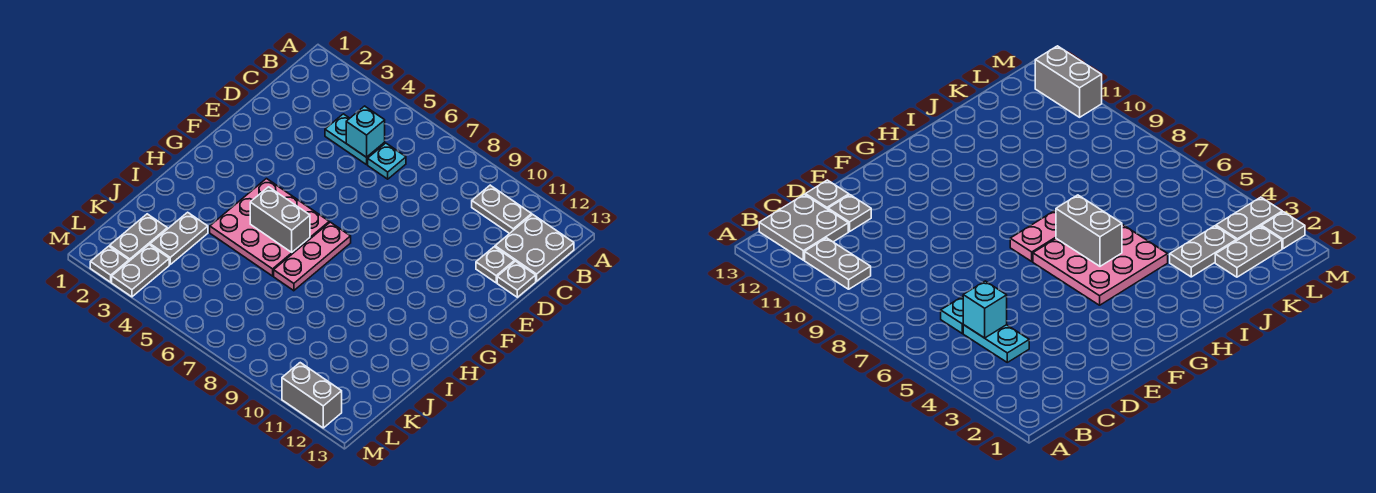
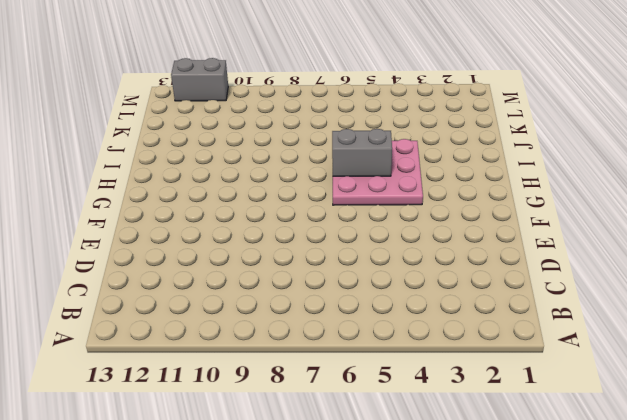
none -> grey plate B10:B11 level 1
none -> grey plate B12:C13 level 1
none -> cyan plate C4:C5 level 1

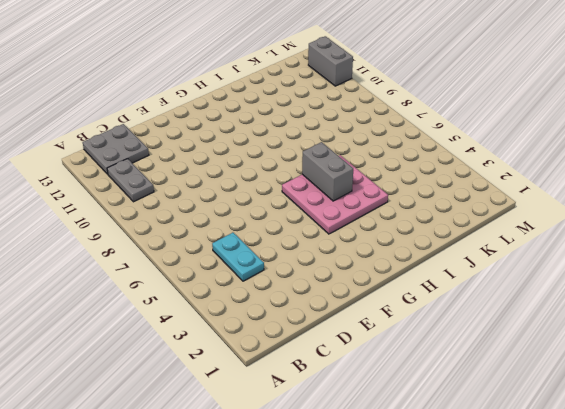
none -> cyan plate C6 level 1
none -> grey plate D12 level 1
none -> grey plate D13 level 1

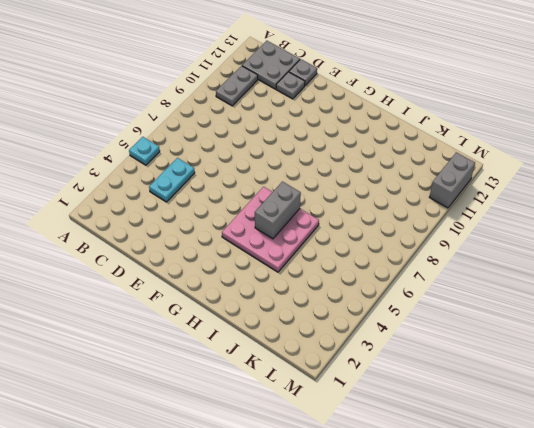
cyan plate A5 level 1 -> cyan plate C6 level 1
none -> pink plate G7:I7 level 1
none -> grey plate J3:K3 level 1
none -> grey plate K2:L2 level 1

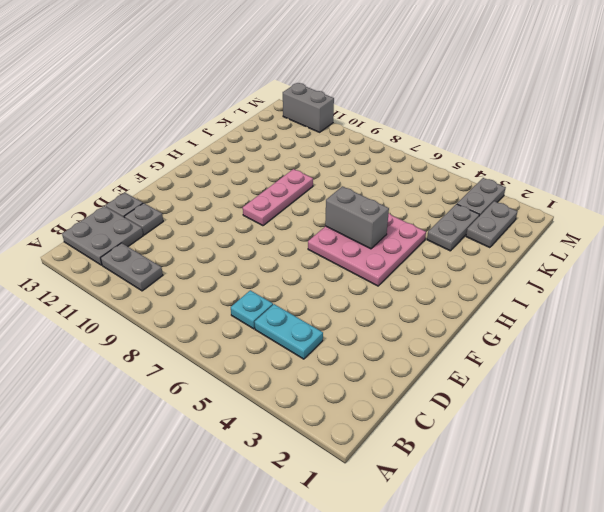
pink plate G9:I9 level 1 -> pink plate G7:I7 level 1
none -> grey plate M2 level 1
none -> cyan brick C5 level 2

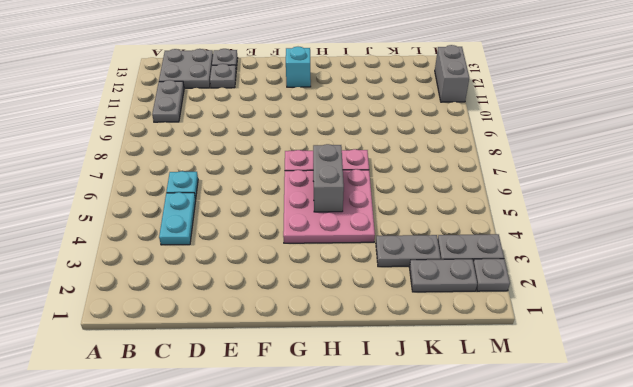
cyan brick G12 level 1 -> cyan brick C5 level 2

